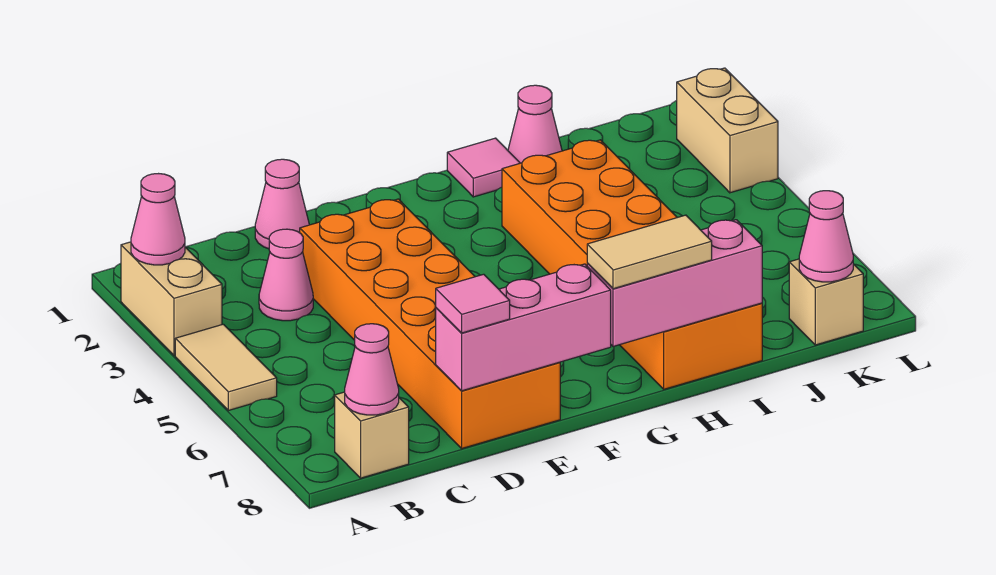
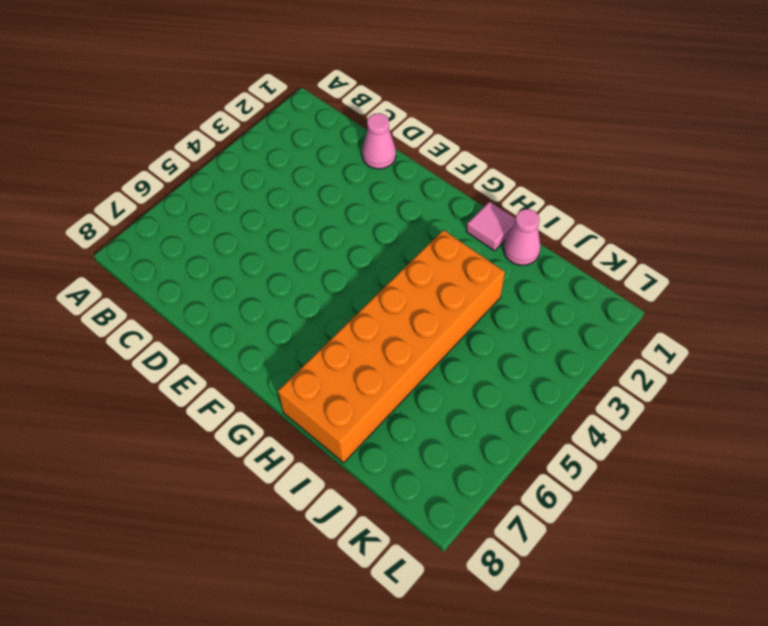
none -> tan brick A2:A3 level 1
none -> tan tile A4:A5 level 1
none -> tan brick B8 level 1

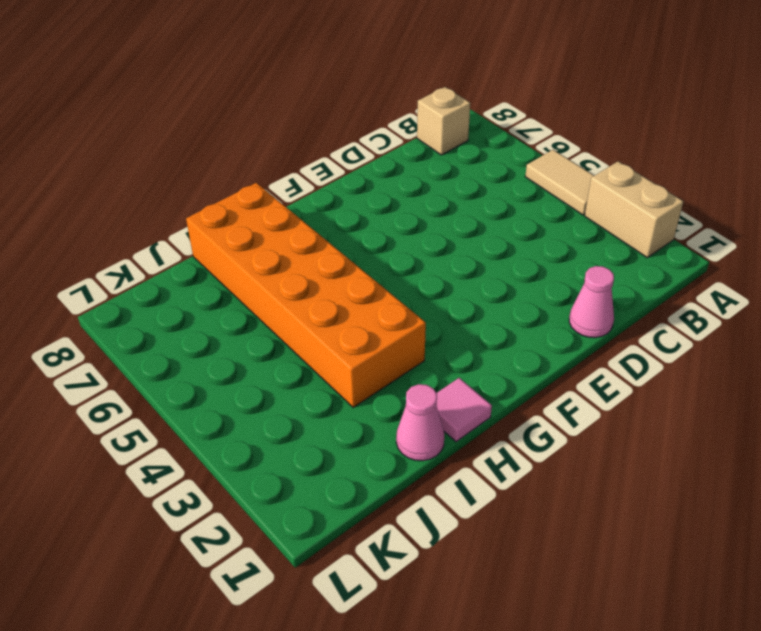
none -> pink cone C3 level 1
none -> orange brick D3:E8 level 1
none -> tan brick K8 level 1

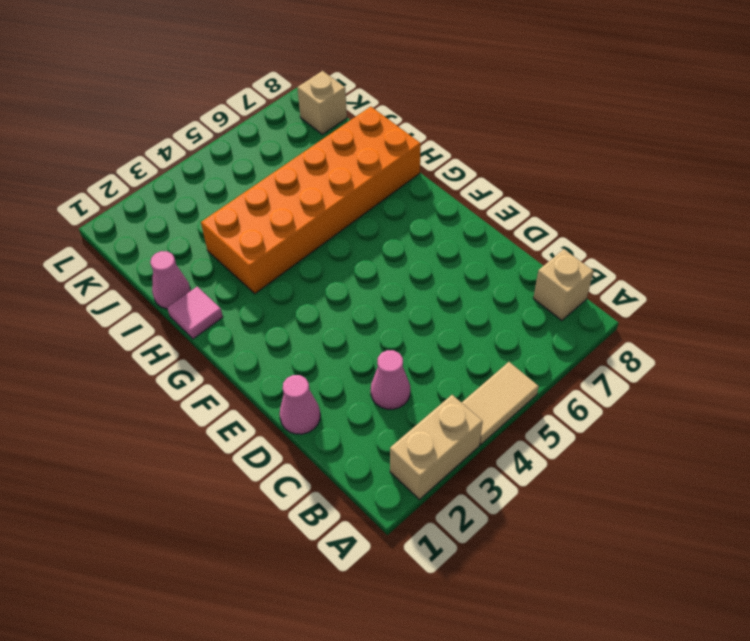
none -> orange brick D3:E8 level 1
none -> tan brick L2:L3 level 1
none -> pink cone A2 level 2

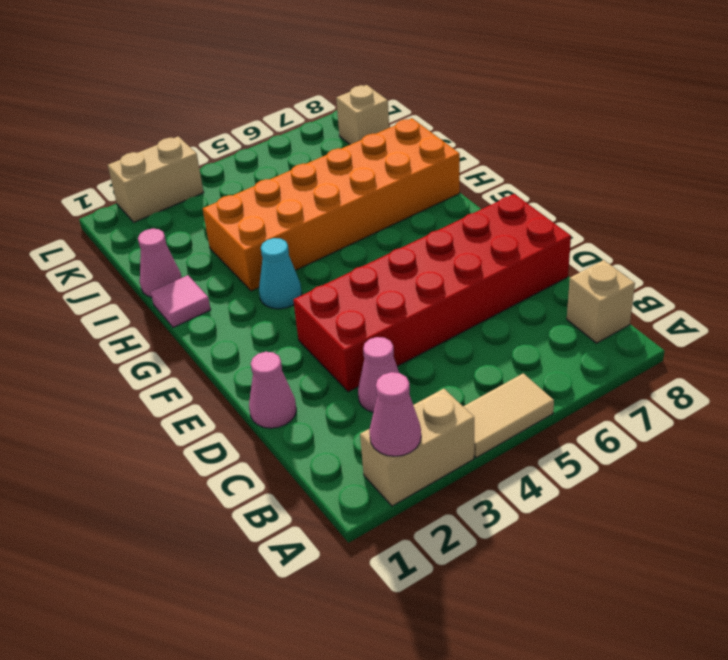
red brick D3:E8 level 1 -> orange brick D3:E8 level 1
cyan cone G3 level 1 -> none
none -> pink cone B8 level 2
none -> pink brick D8:F8 level 2
none -> pink brick G8:I8 level 2

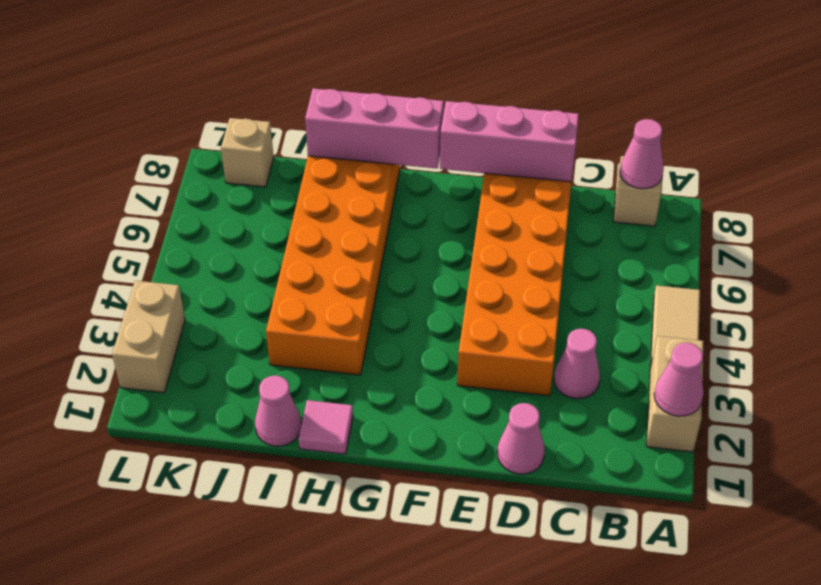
none -> pink cone K8 level 2
none -> pink tile D8 level 3
none -> tan tile G8:H8 level 3

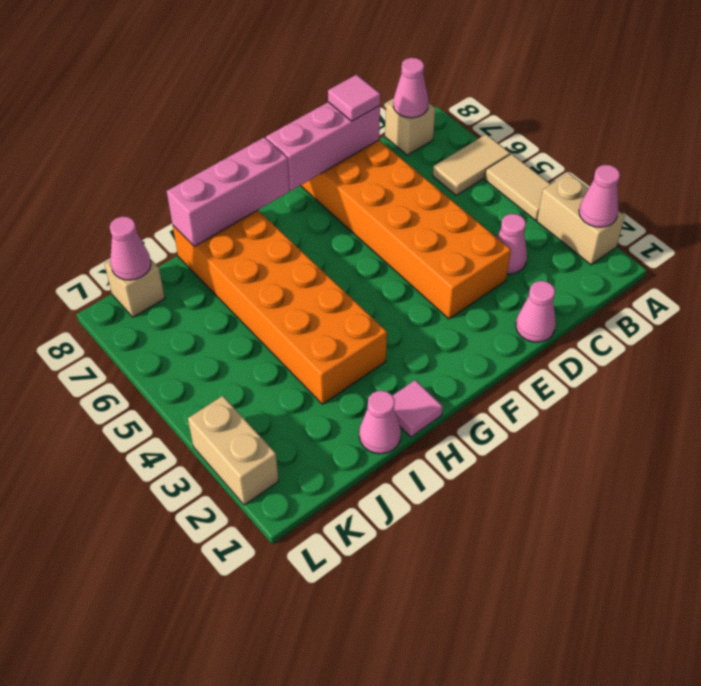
tan tile A6:B6 level 1 -> tan tile G8:H8 level 3

